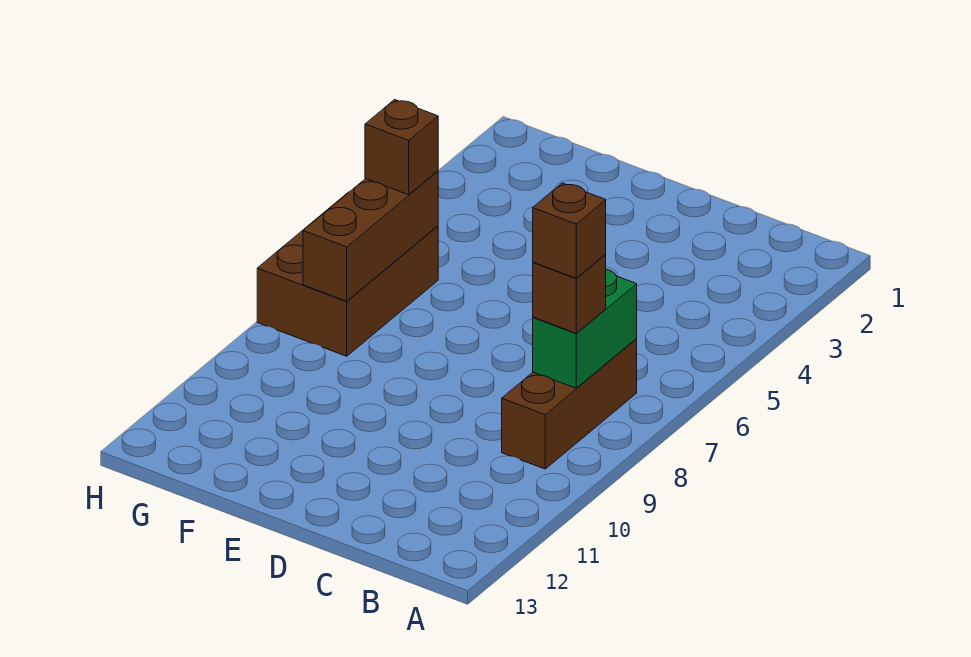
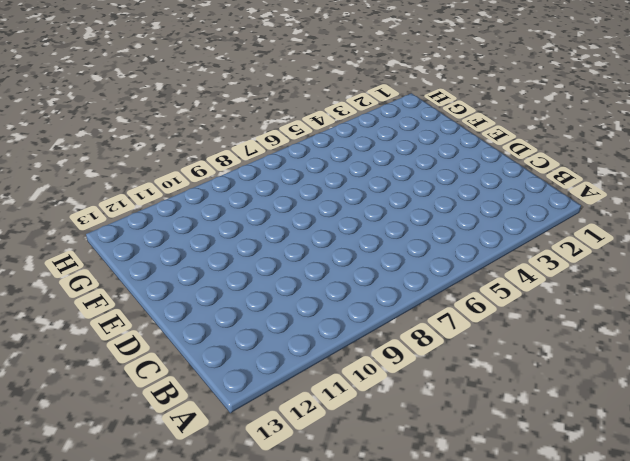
none -> brown brick B7:B9 level 1
none -> brown brick G6:H8 level 1

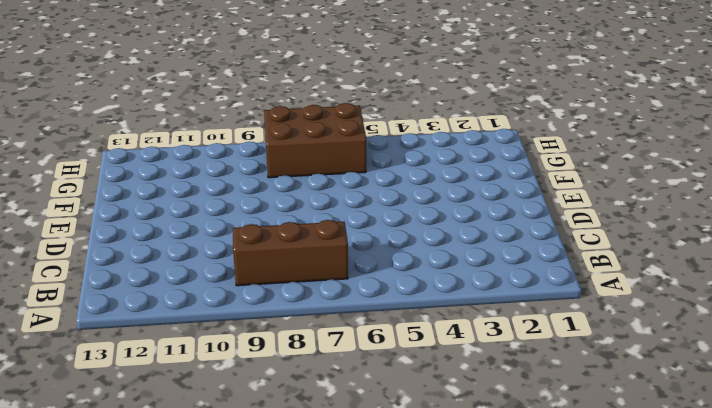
none -> green brick B7:B8 level 2
none -> brown brick G6:G8 level 2

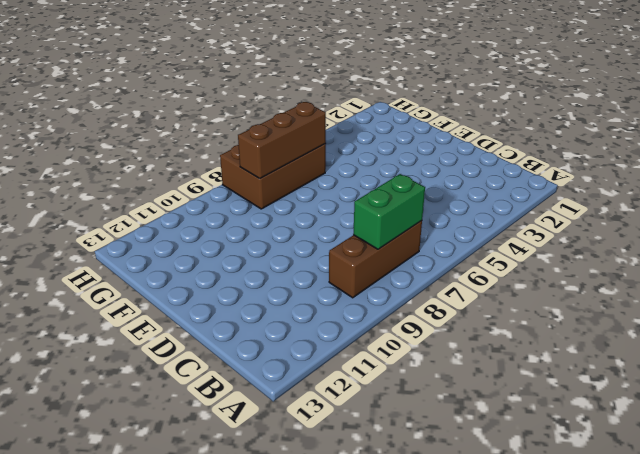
none -> brown brick B8 level 3
none -> brown brick G6 level 3

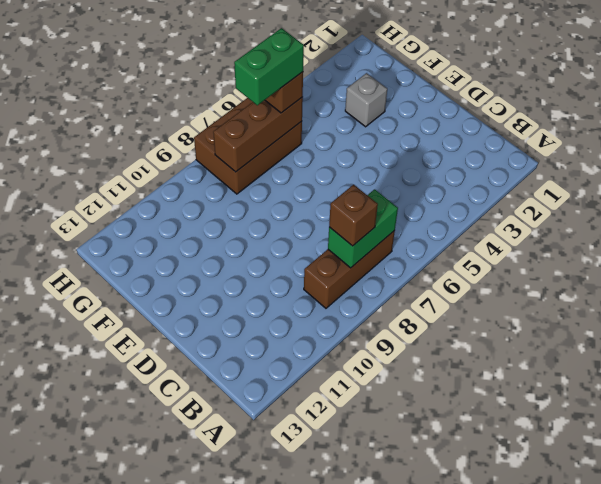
grey brick F3 level 1 -> none
green brick G6:G7 level 4 -> none
none -> brown brick B8 level 4

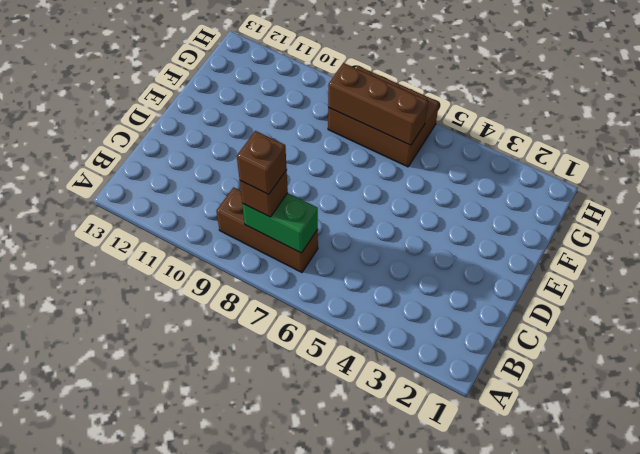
none -> brown brick G6 level 3

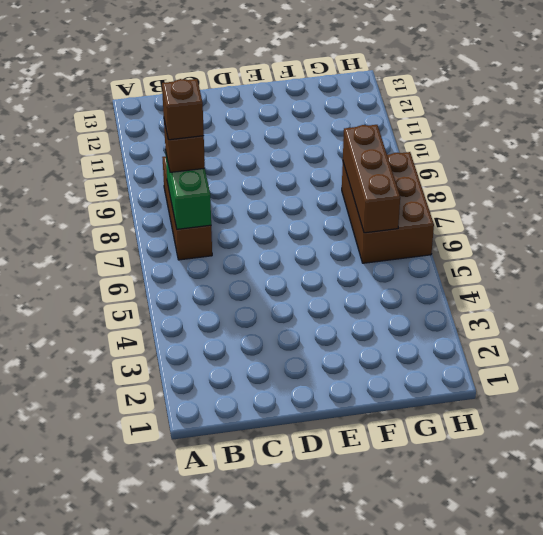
none -> brown brick G6 level 3

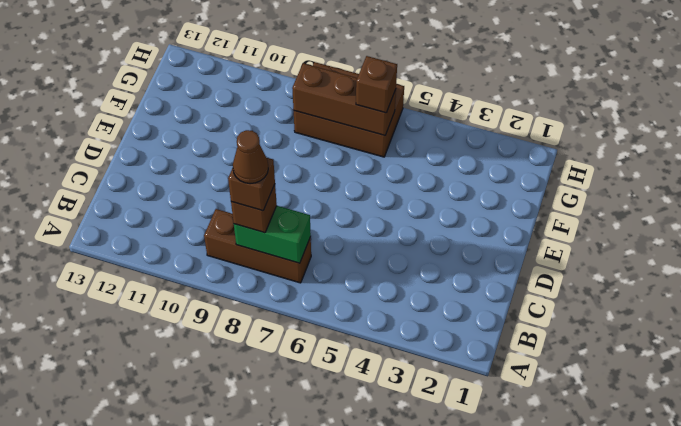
brown cone B8 level 5 -> none

